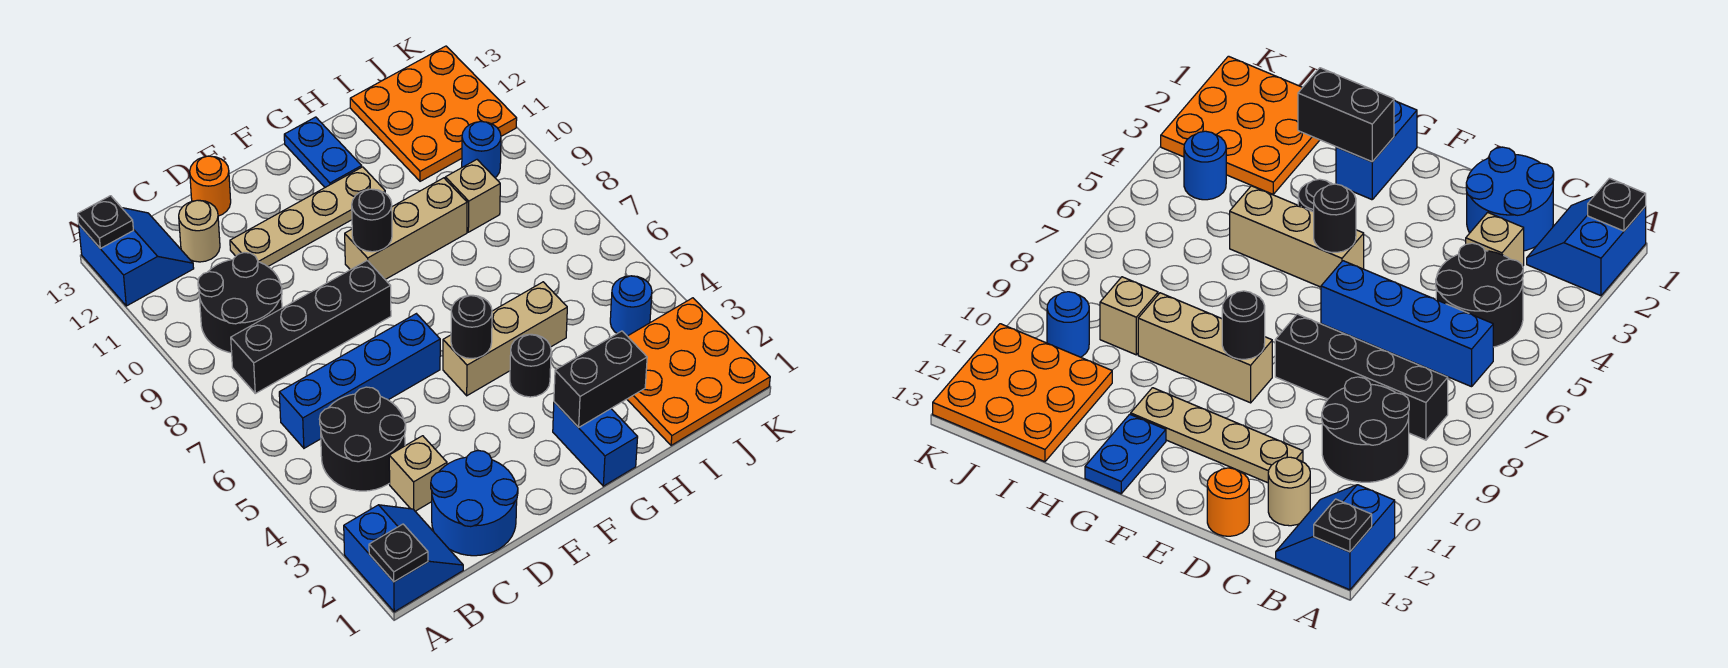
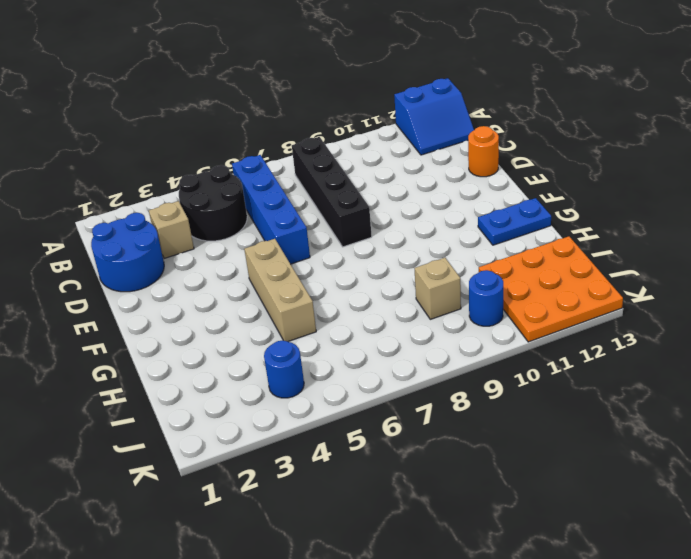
none -> blue slope A1:B2 level 1 top A
none -> black round brick B9:C10 level 1
none -> tan round brick C12 level 1

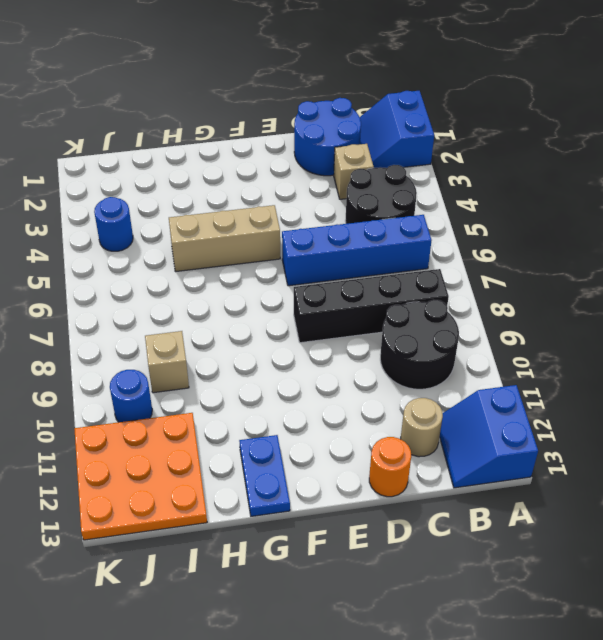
none -> tan plate D11:G11 level 1
none -> tan brick F9:H9 level 1
none -> blue brick G1:G2 level 1

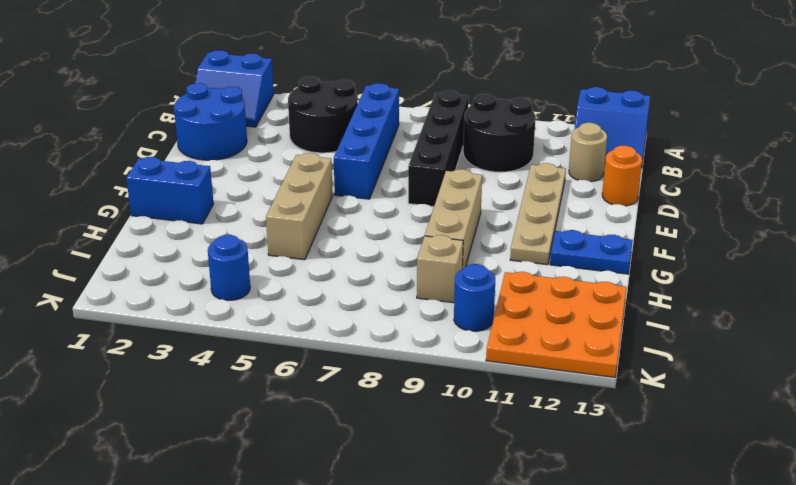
none -> tan brick C3 level 1
none -> black round brick G4 level 1
none -> orange plate I1:K3 level 1

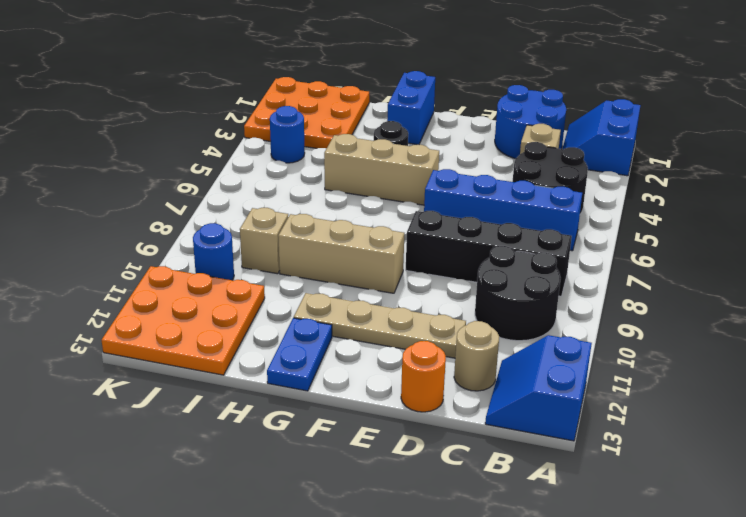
none -> black plate A1 level 2
none -> black plate A13 level 2
none -> black round brick F5 level 2

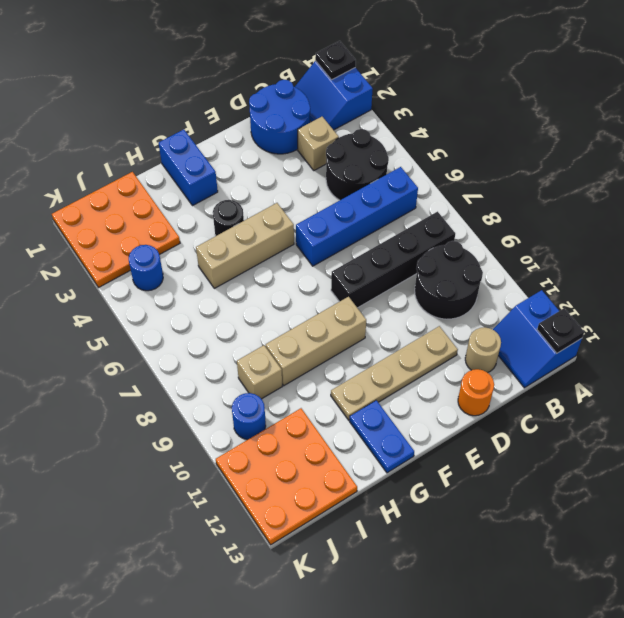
none -> black round brick F5 level 2
none -> black round brick F9 level 2
none -> black brick G2:H2 level 2

